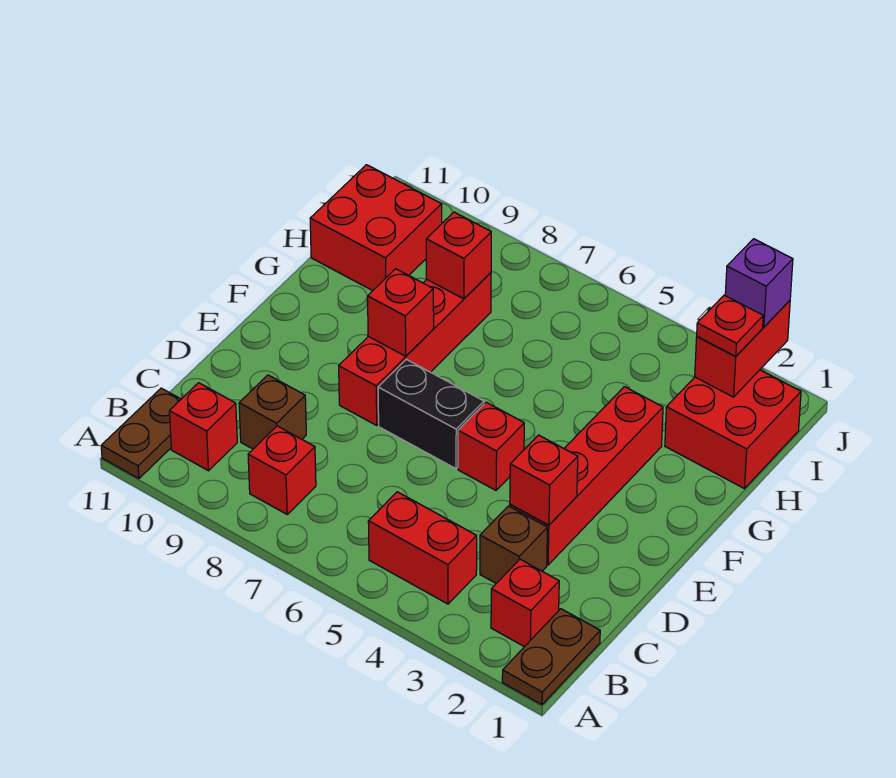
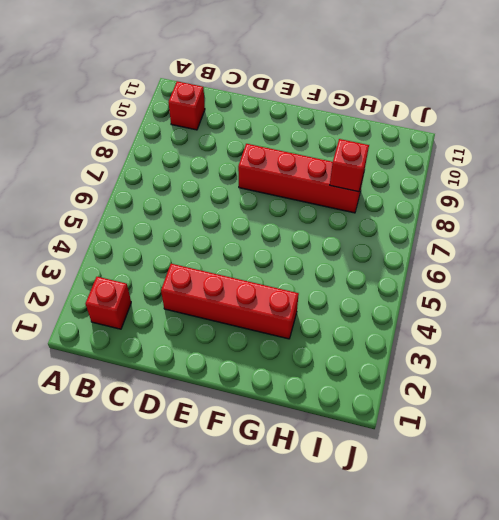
none -> brown plate A1:B1 level 1
none -> brown plate A11:B11 level 1
none -> red brick B4:B5 level 1

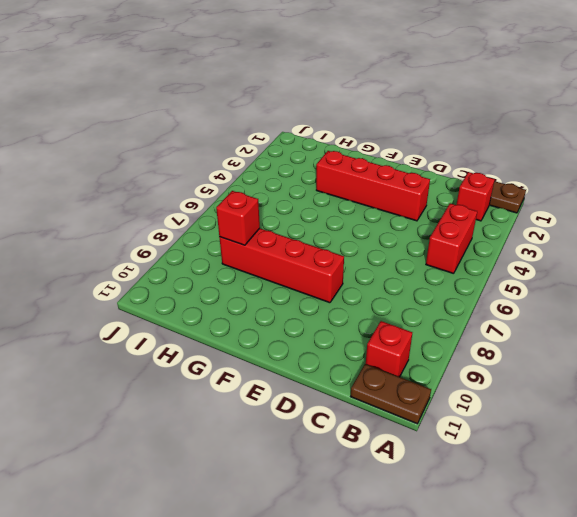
none -> red brick B8 level 1
none -> brown brick C3 level 1
none -> brown brick C9 level 1

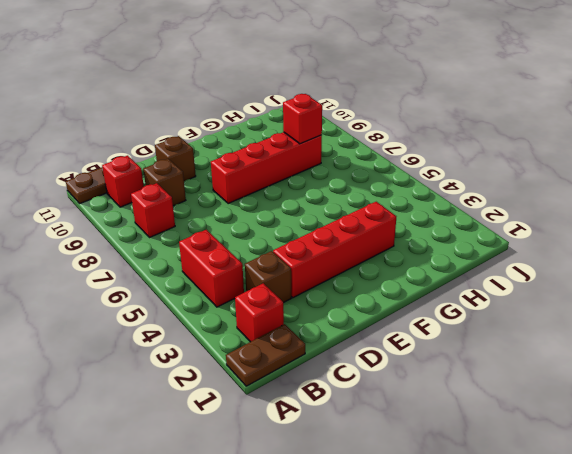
brown brick D10 level 1 -> none
none -> red brick E5 level 1
none -> black brick E6:E7 level 1
none -> red brick H1:I2 level 1

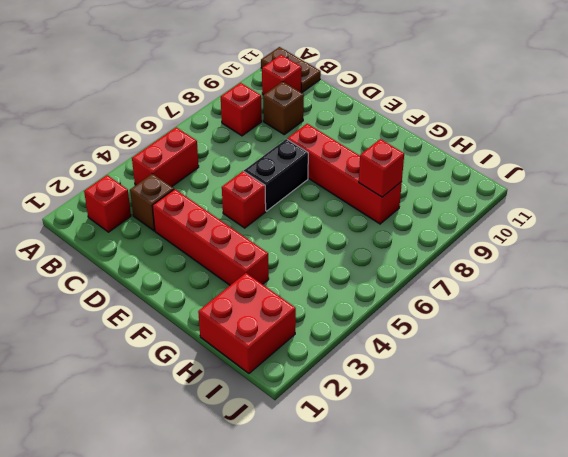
none -> brown plate A1:B1 level 1
none -> red brick H10:I11 level 1
none -> red brick D3 level 2

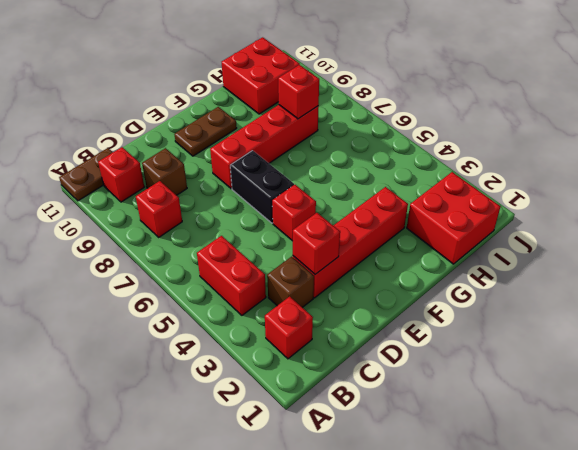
brown plate E10:F10 level 1 -> brown plate A1:B1 level 1
none -> red brick F8 level 2
none -> red brick I2:J2 level 2
none -> red plate I2 level 3

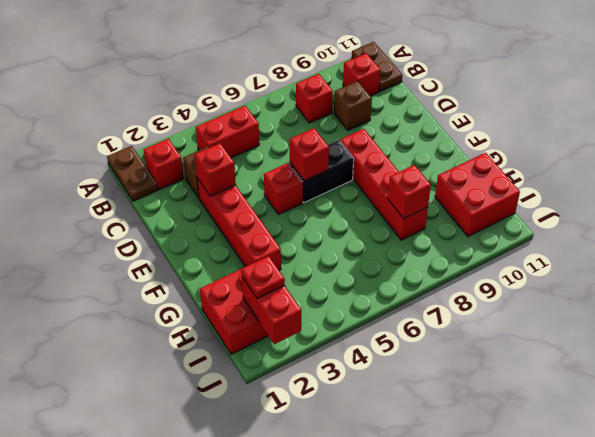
red brick E6 level 2 -> red brick F8 level 2
none -> purple brick J2 level 3

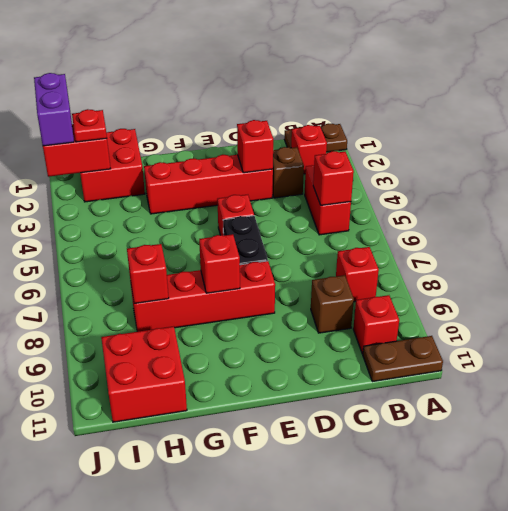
red brick B5 level 2 -> none
purple brick J1:J2 level 3 -> purple brick J2 level 3

